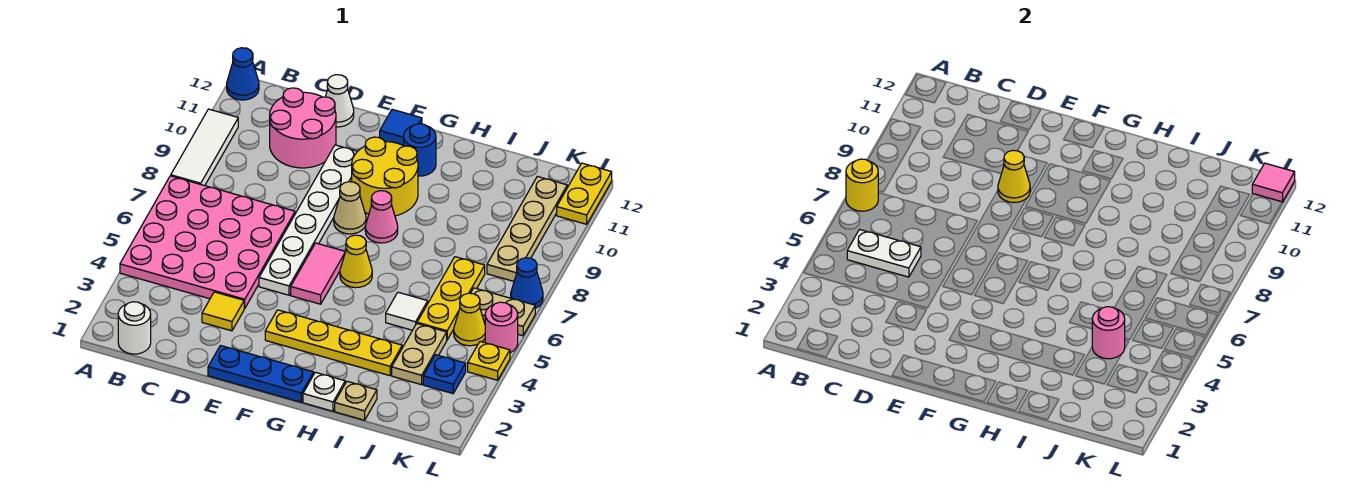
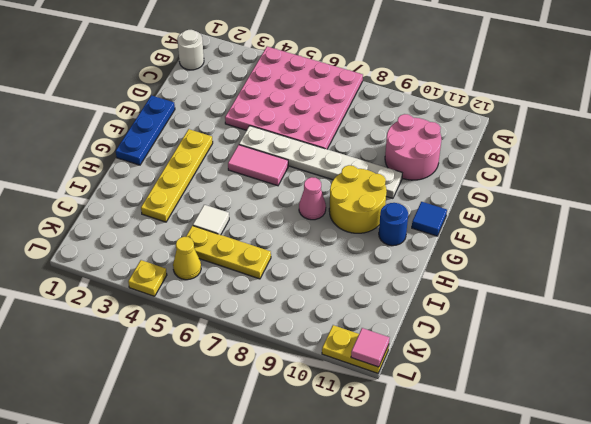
none -> white tile A8:A10 level 1
none -> blue cone A12 level 1
none -> yellow tile D3 level 1
none -> white cone D12 level 1

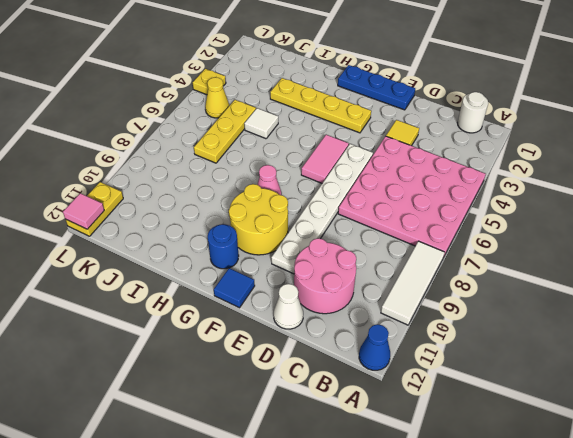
none -> tan cone F8 level 1
none -> yellow cone G6 level 1
none -> white plate H1 level 1
none -> tan plate I1 level 1

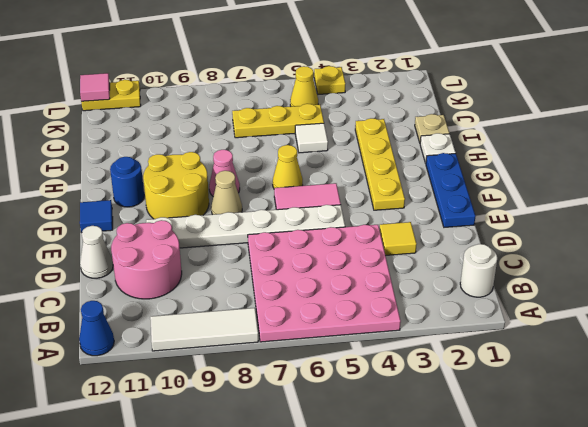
none -> tan plate J3:J4 level 1
none -> blue plate K3 level 1
none -> tan plate K6:L6 level 1
none -> tan plate K8:K11 level 1

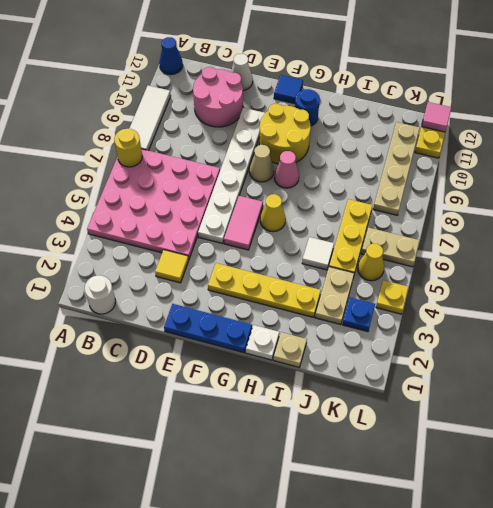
none -> pink round brick L5 level 1
none -> blue cone L7 level 1
none -> white plate B5:C5 level 2
none -> yellow cone E9 level 2

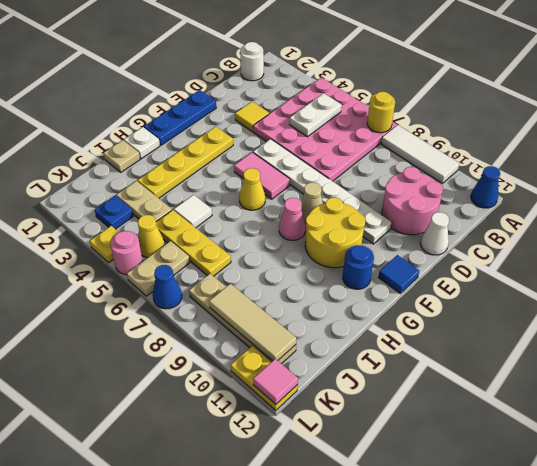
tan tile K9:K11 level 2 -> none
none -> yellow cone E9 level 2
none -> pink round brick J4 level 2

